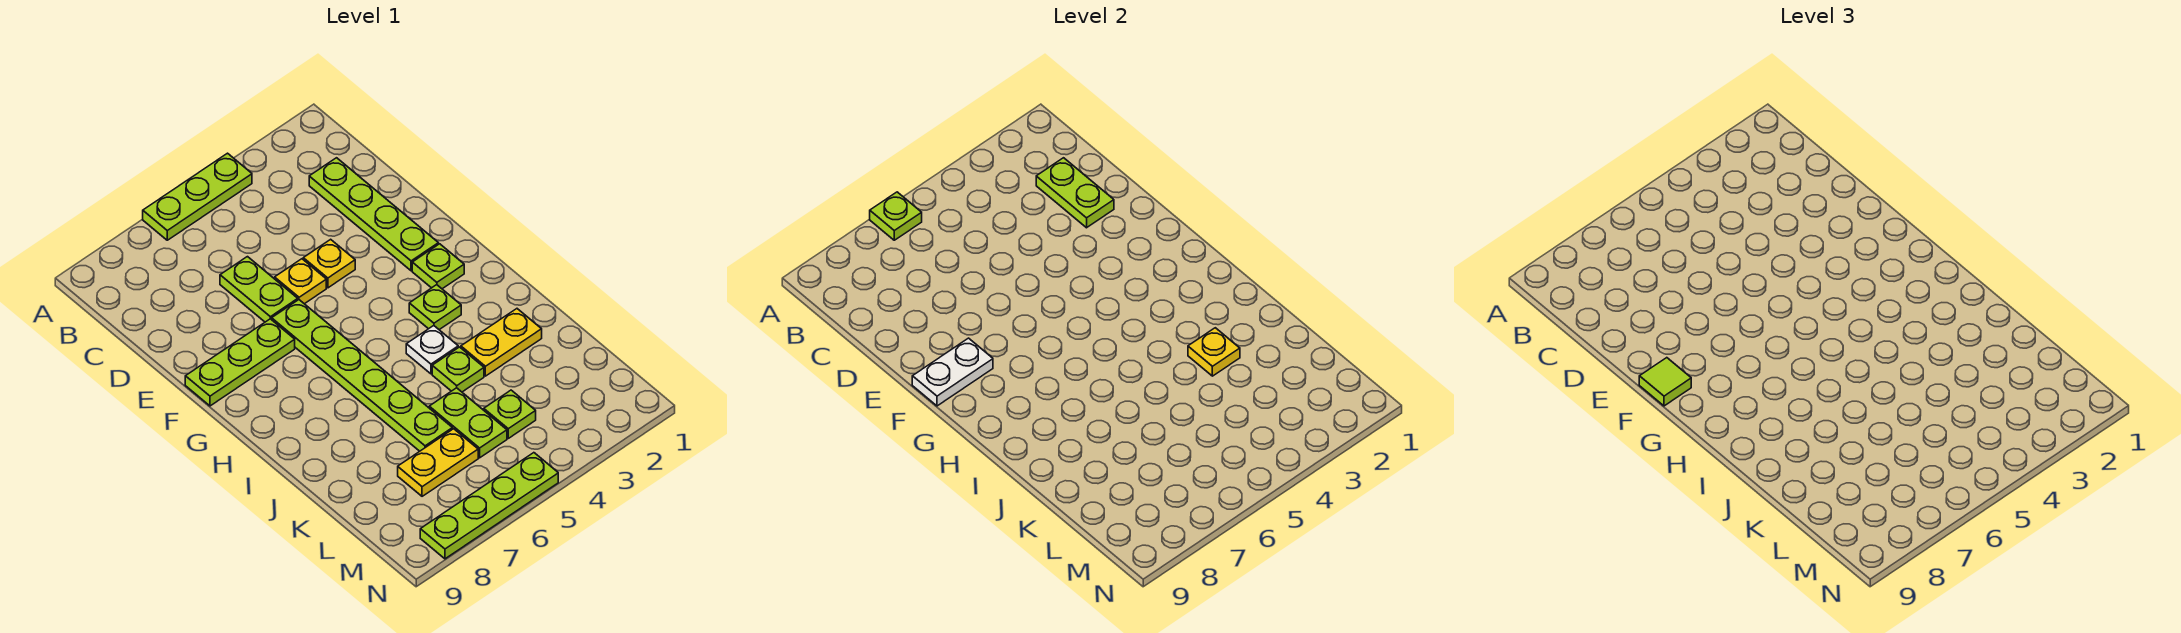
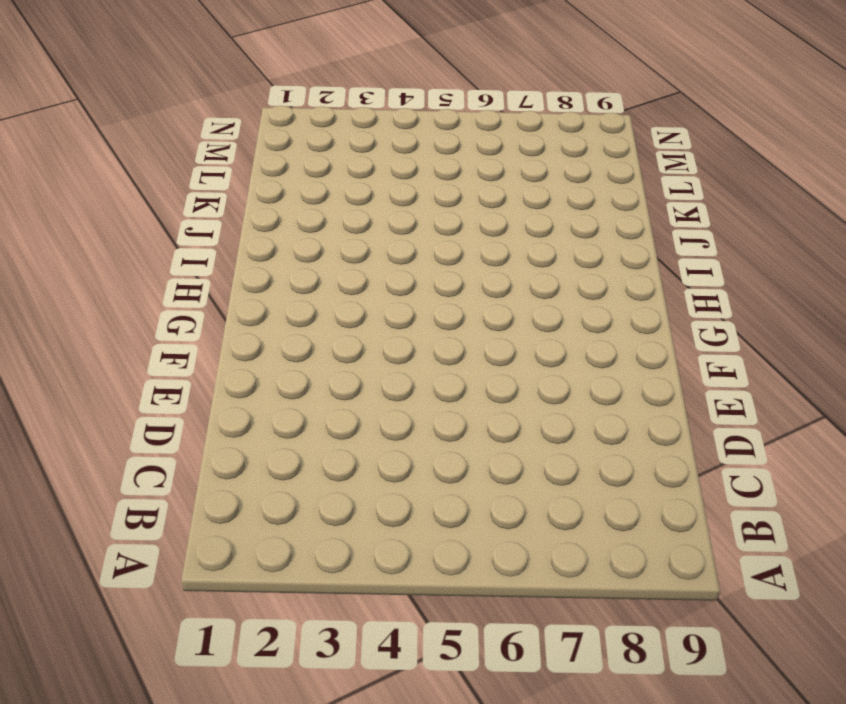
none -> lime plate A4:A6 level 1
none -> lime plate C2:F2 level 1
none -> lime plate D6:E6 level 1

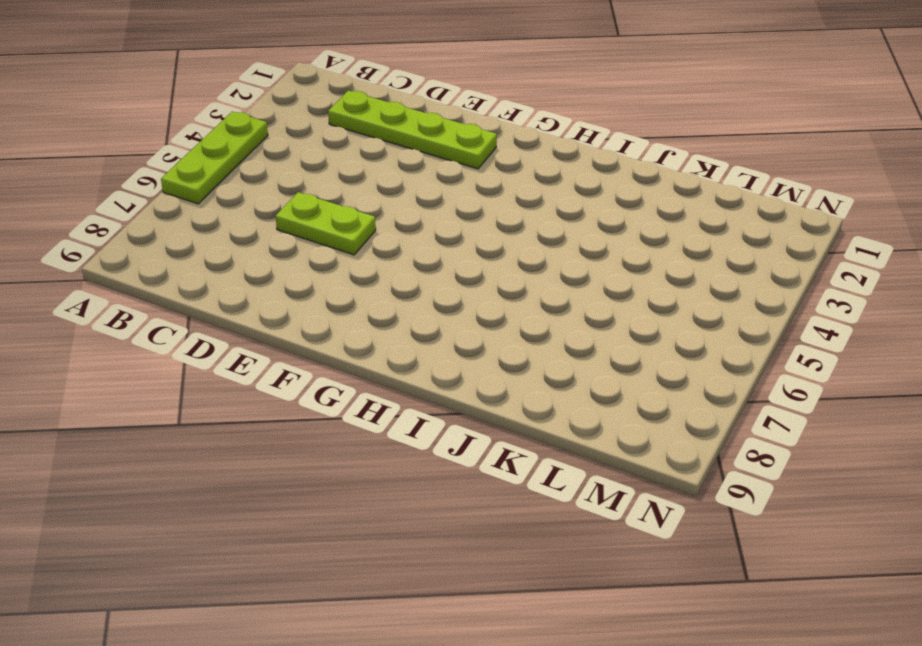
none -> yellow plate E4 level 1
none -> yellow plate E5 level 1
none -> lime plate F6:K6 level 1

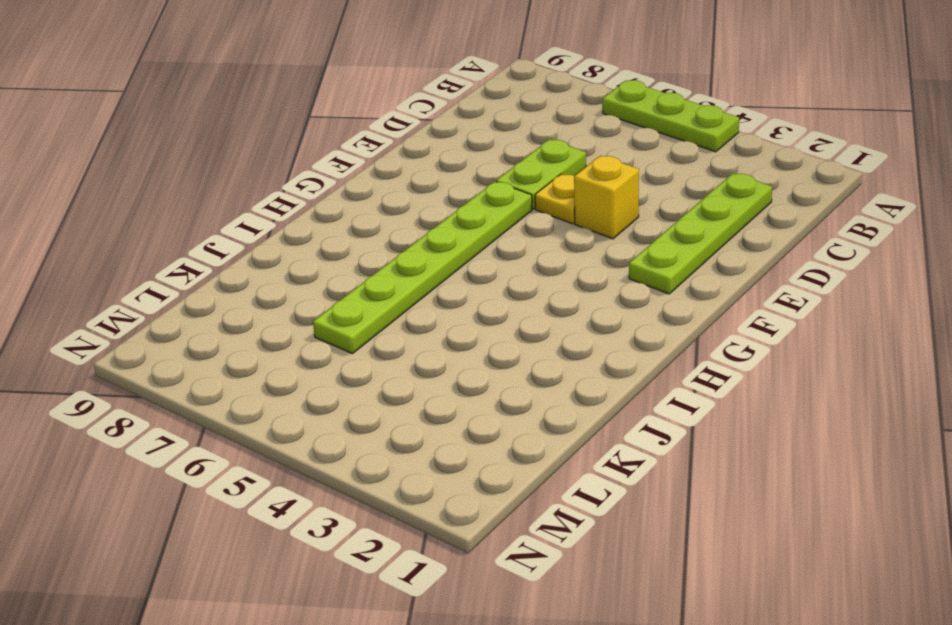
yellow brick E4 level 1 -> yellow plate E4 level 1
none -> lime plate F7:F9 level 1
none -> lime plate G2 level 1
none -> lime plate H3 level 1

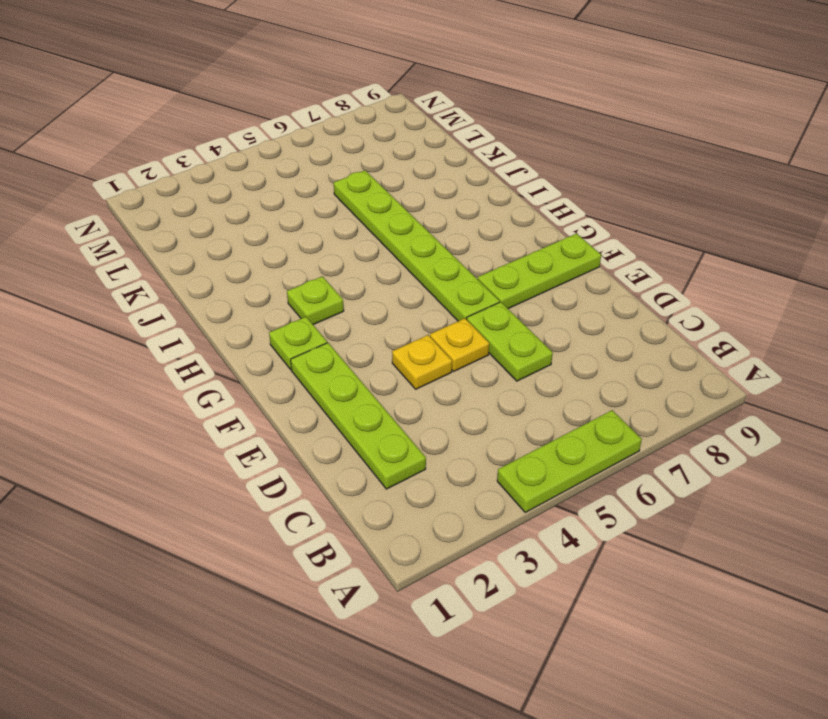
none -> white plate I4 level 1
none -> yellow plate J2:J3 level 1
none -> lime plate J4 level 1

